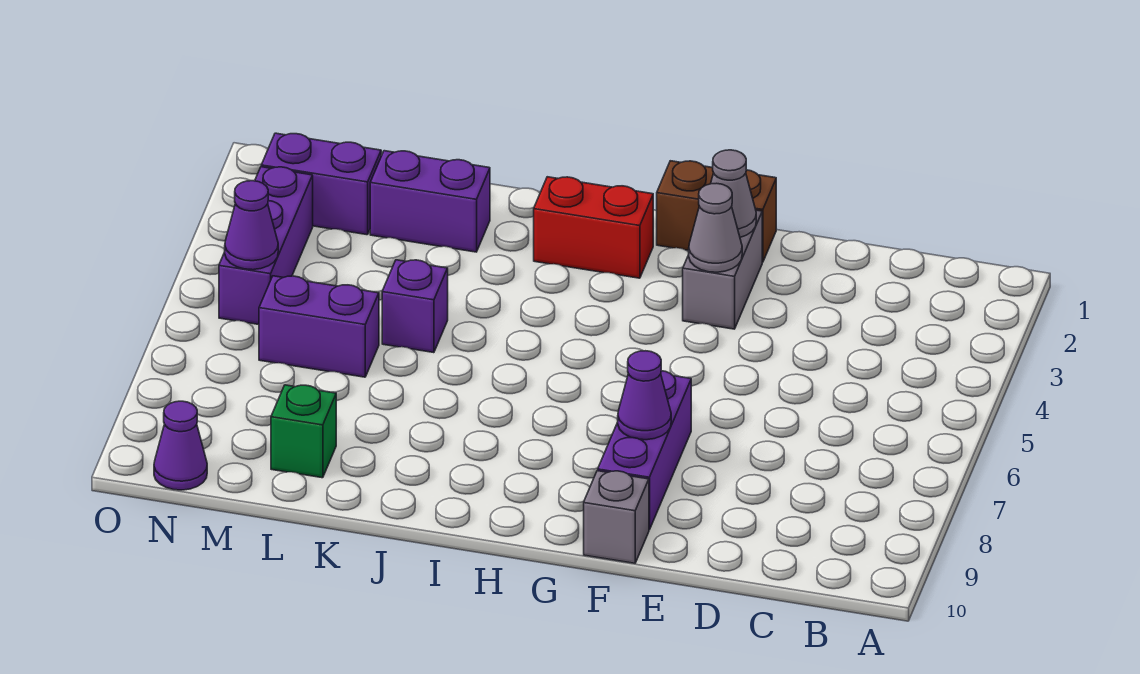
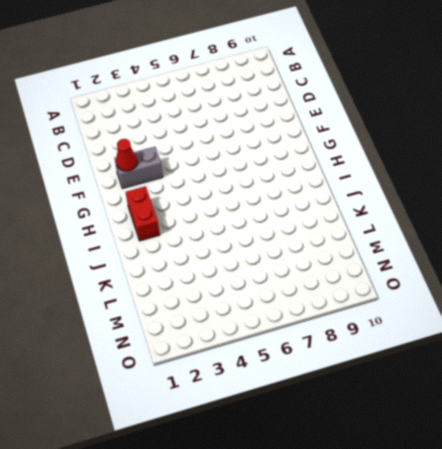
red cone F2 level 2 -> grey cone F2 level 2
none -> brown brick F1:G1 level 1
none -> purple brick F7:F9 level 1
none -> grey brick F10 level 1

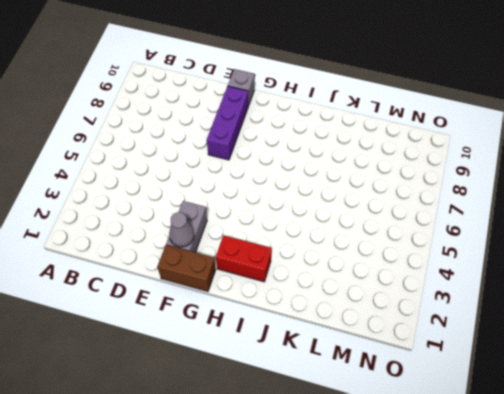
none -> purple brick K2:L2 level 1
none -> purple brick K5 level 1
none -> purple brick L6:M6 level 1

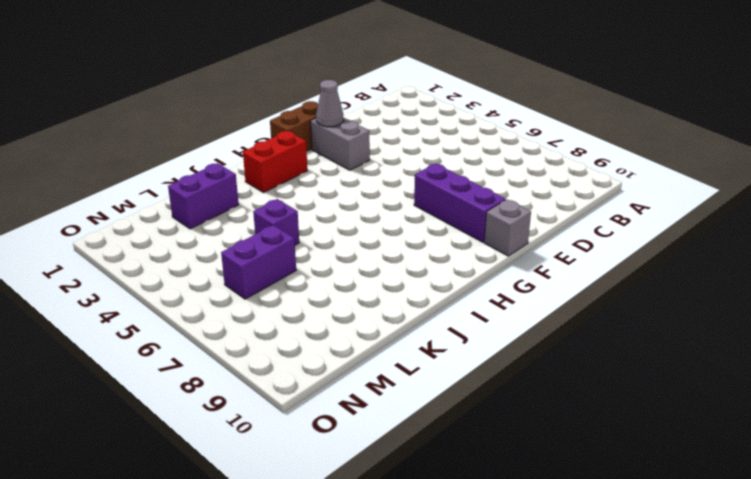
none -> green brick L9 level 1
none -> purple brick M2:N2 level 1
none -> purple brick N3:N5 level 1

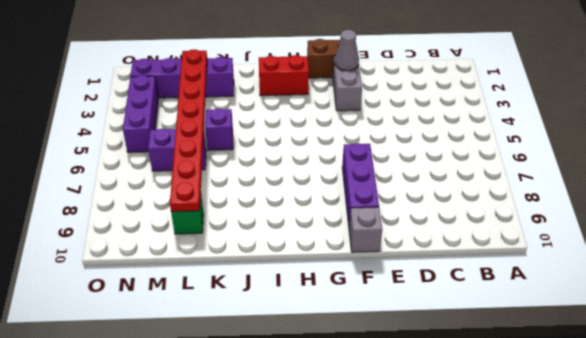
red plate L2:L9 level 2 -> none
none -> purple cone N10 level 1
none -> grey cone F3 level 2
none -> purple cone F8 level 2

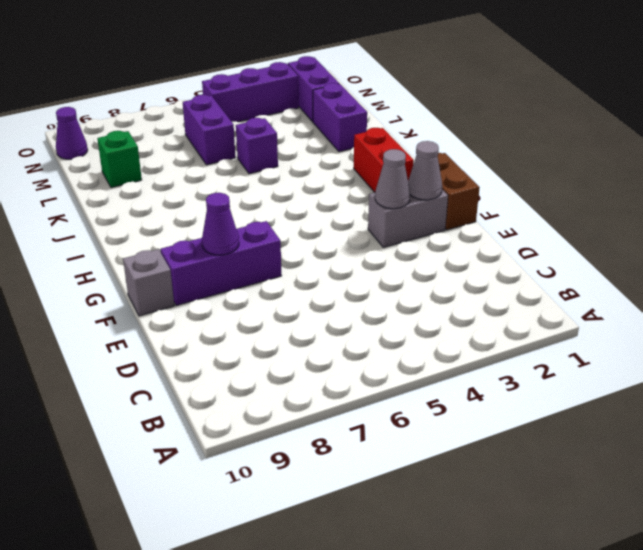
none -> purple cone N5 level 2

